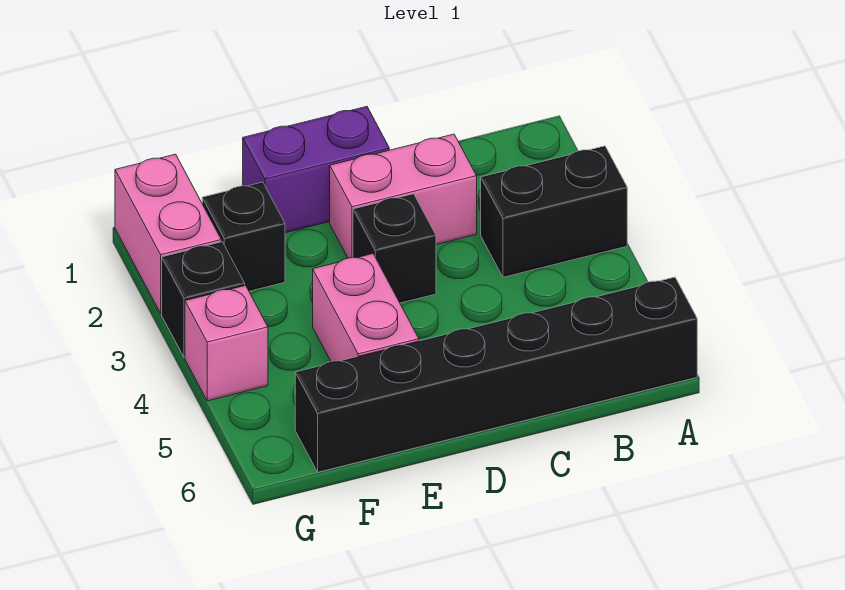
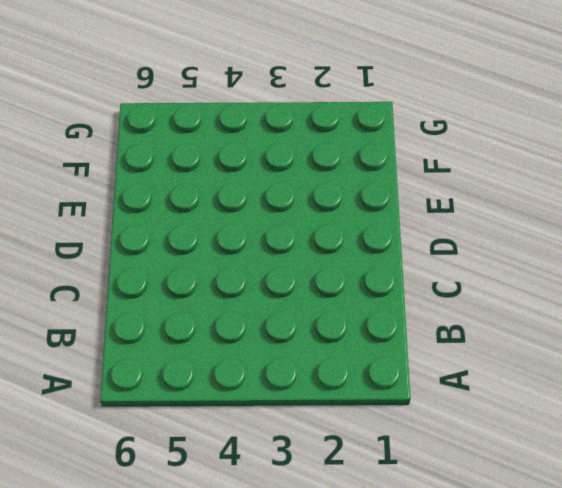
none -> black brick A3:B3 level 1
none -> black brick A6:F6 level 1

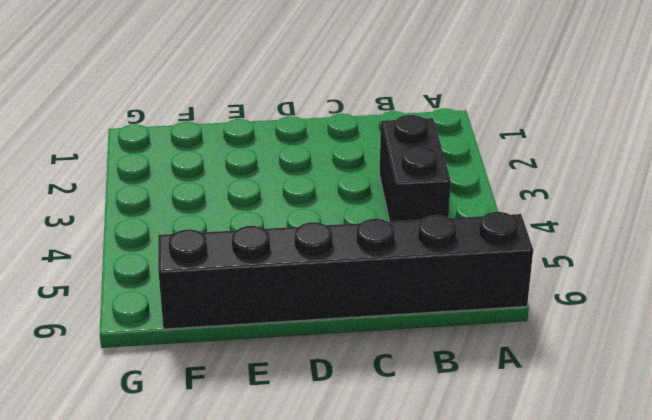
black brick B3:B4 level 1 -> black brick A3:B3 level 1
none -> pink brick C2:D2 level 1
none -> purple brick D1:E1 level 1

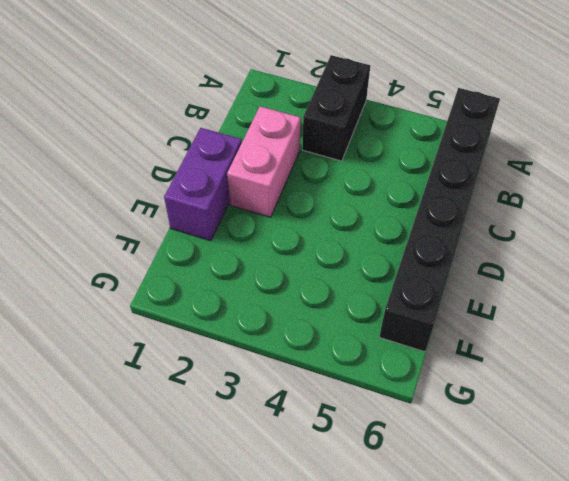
none -> black brick D3 level 1
none -> pink brick E4:E5 level 1

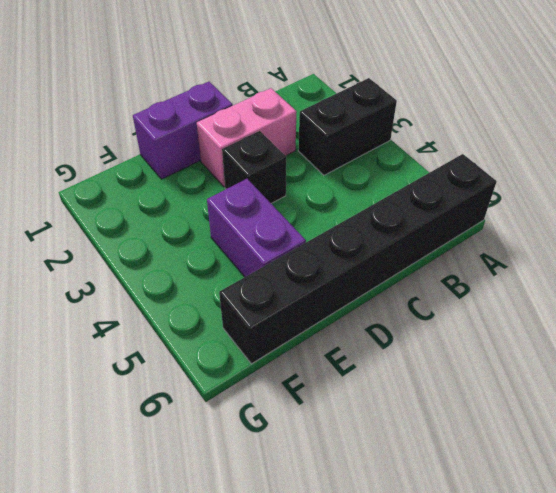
purple brick E4:E5 level 1 -> pink brick E4:E5 level 1
none -> black brick F2 level 1
none -> pink brick G1:G2 level 1

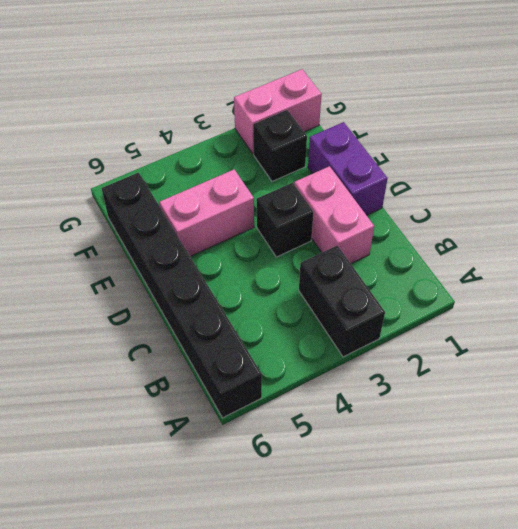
none -> black brick G3 level 1
none -> pink brick G4 level 1

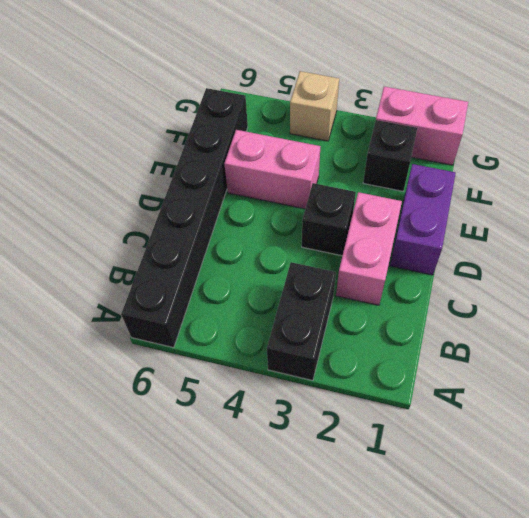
tan brick G4 level 1 -> pink brick G4 level 1
none -> black brick G3 level 1

